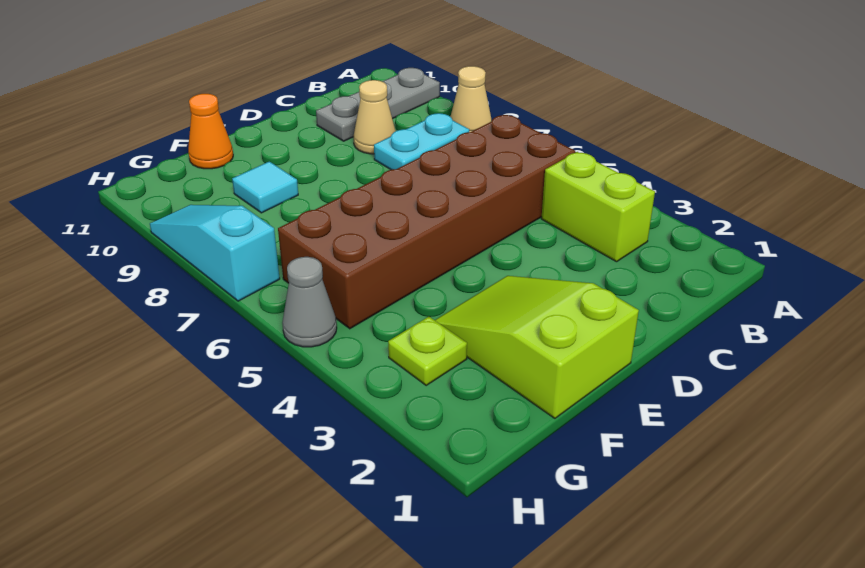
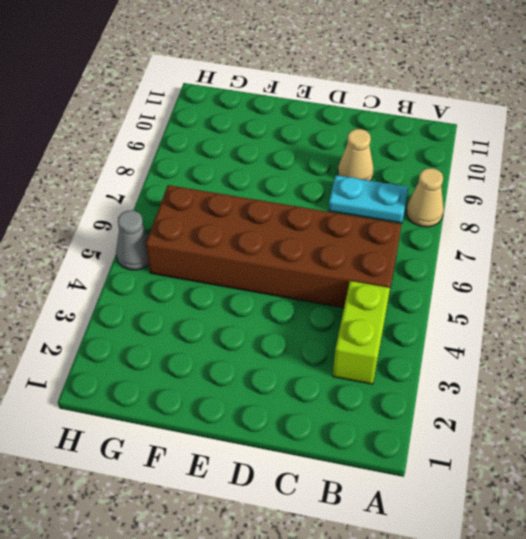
none -> grey plate A10:C10 level 1
none -> lime slope E1:F3 level 1 top 1
none -> cyan tile F9 level 1

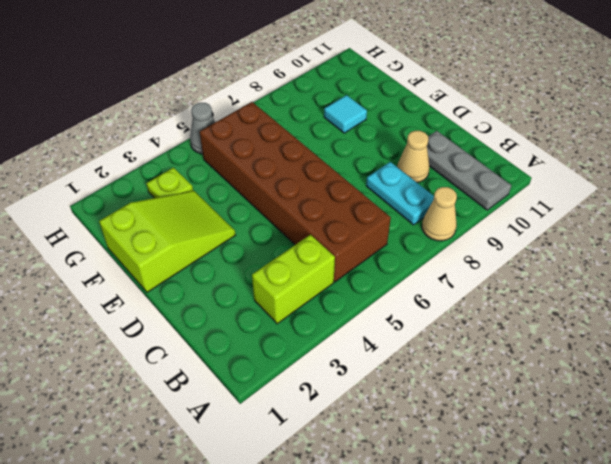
none -> orange cone F11 level 1
none -> cyan slope H7:H9 level 1 top 7

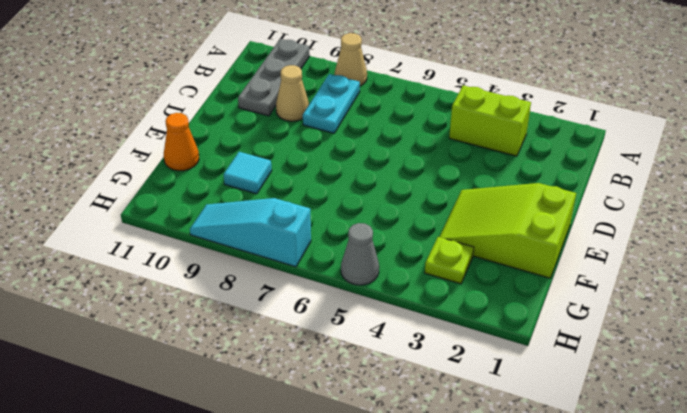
none -> brown brick B5:G6 level 1

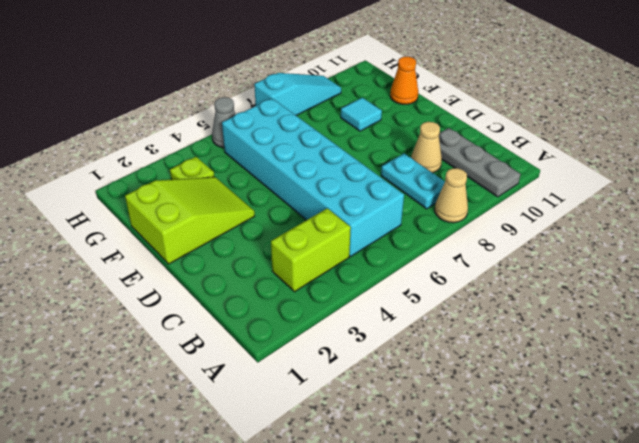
cyan brick B5:G6 level 1 -> brown brick B5:G6 level 1

